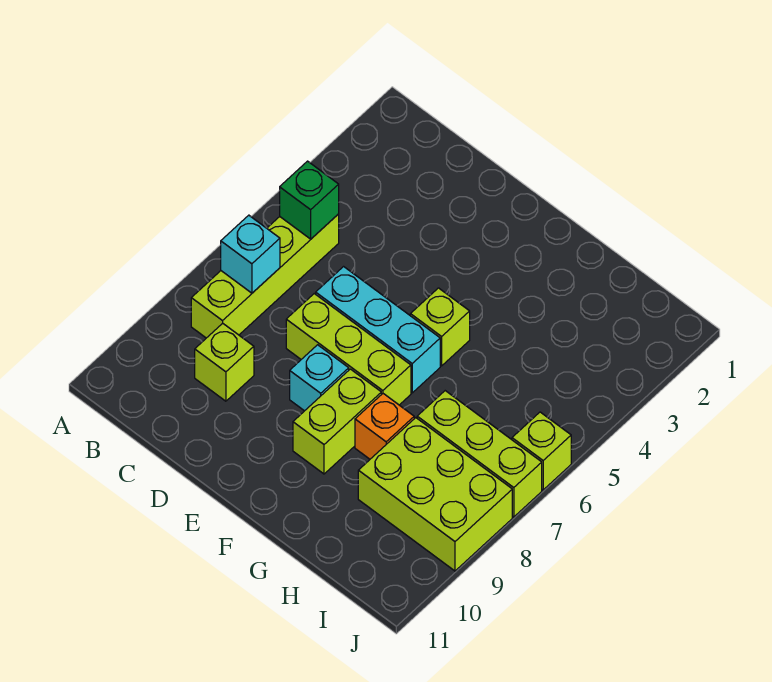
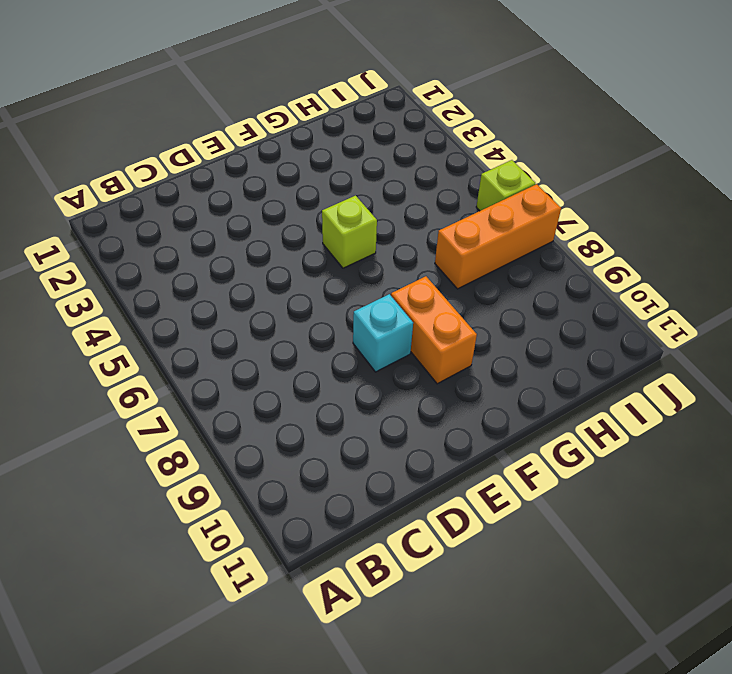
orange brick F8:F9 level 1 -> lime brick F8:F9 level 1
orange brick H7:J7 level 1 -> lime brick H7:J7 level 1
none -> lime brick B5:B8 level 1
none -> lime brick C9 level 1
none -> cyan brick D6:F6 level 1

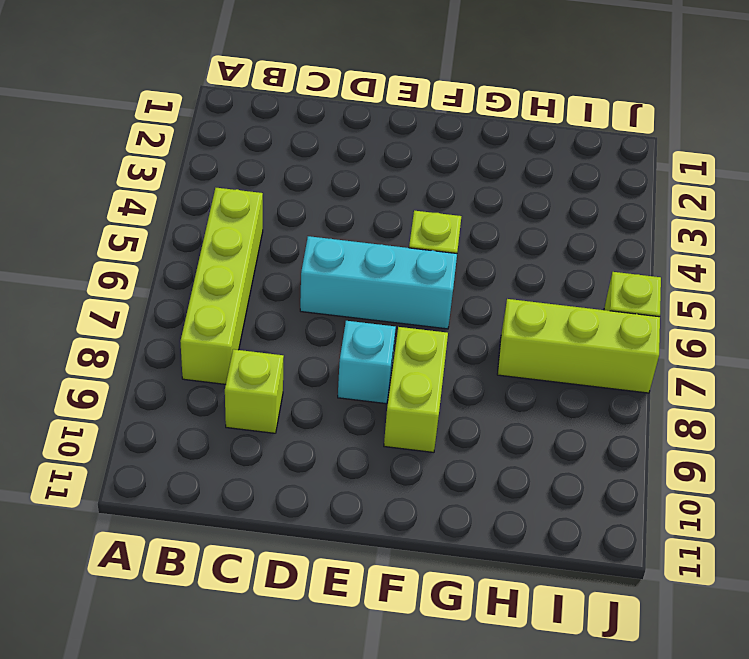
none -> lime brick D7:F7 level 1
none -> orange brick G8 level 1
none -> lime brick H8:J9 level 1

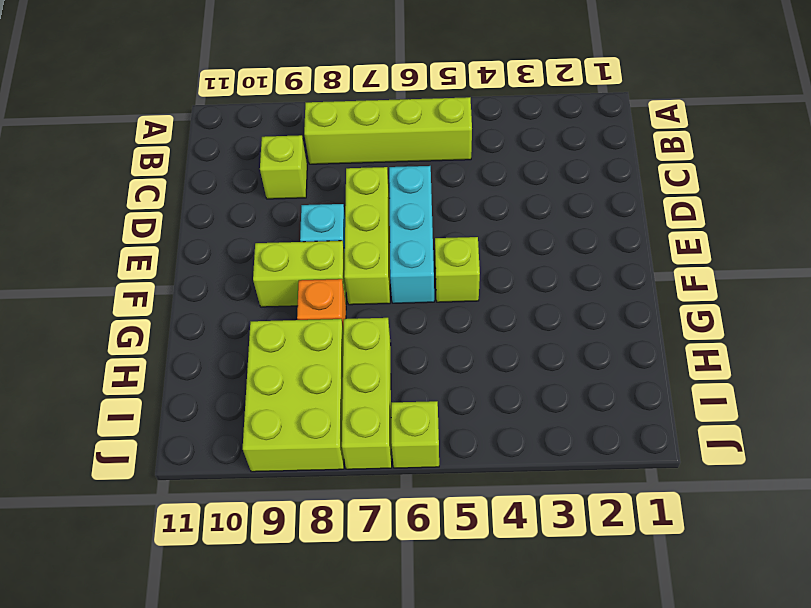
none -> green brick B5 level 2
none -> cyan brick B7 level 2

